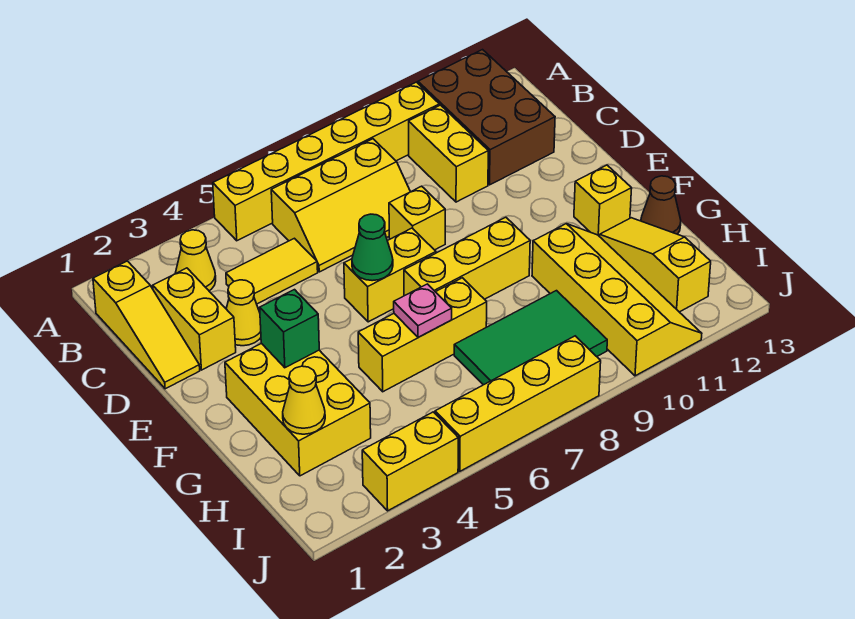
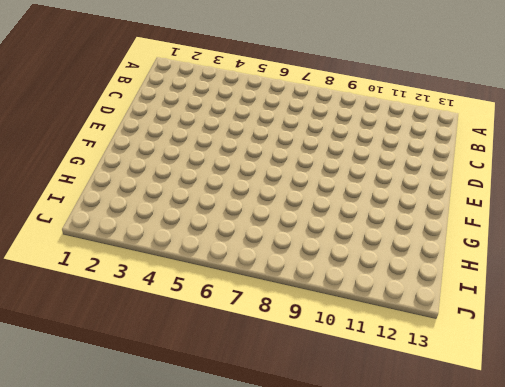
none -> yellow brick A5:A10 level 1
none -> brown brick A11:C12 level 1
none -> yellow slope B1:D1 level 1 top B

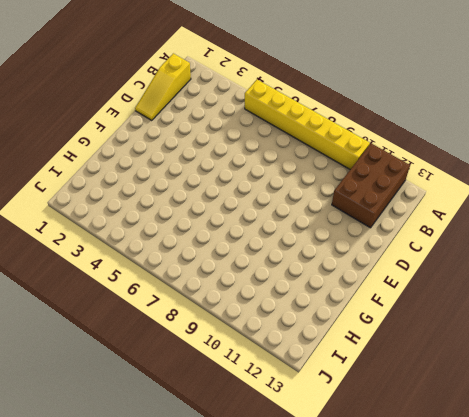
none -> yellow cone B3 level 1
none -> yellow slope B6:C8 level 1 top B
none -> yellow brick B10:C10 level 1

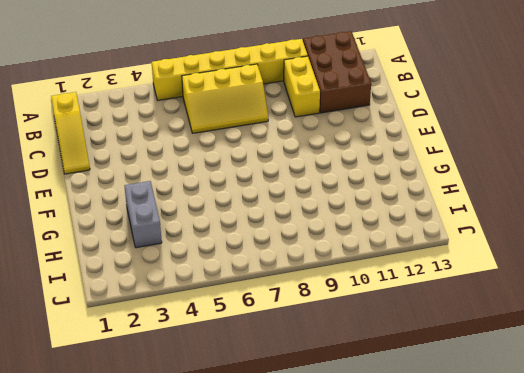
grey brick G3:H3 level 1 -> yellow brick F2:H3 level 1
none -> yellow cone B3 level 1
none -> yellow brick C2:D2 level 1
none -> yellow tile C4:C5 level 1

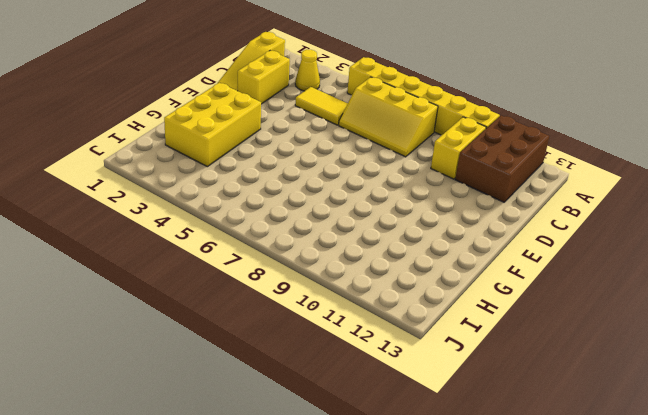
none -> yellow cone D3 level 1
none -> yellow brick D8 level 1
none -> yellow brick E6:E7 level 1

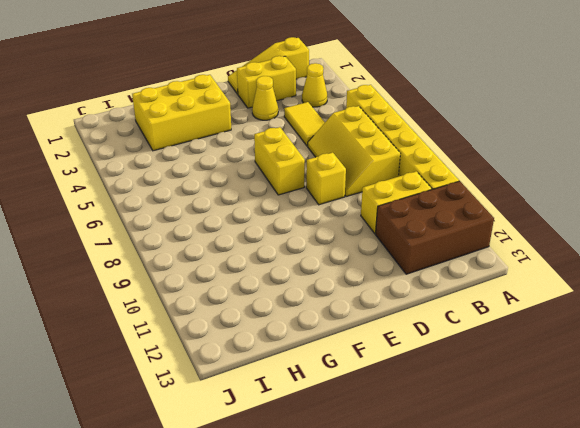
none -> yellow brick F7:F9 level 1
none -> yellow brick F12 level 1
none -> yellow brick G5:G7 level 1

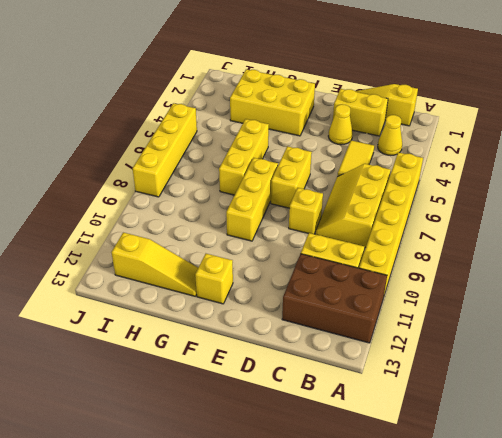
none -> yellow slope G10:J11 level 1 top 10
none -> brown cone G13 level 1
none -> green tile H7:I9 level 1

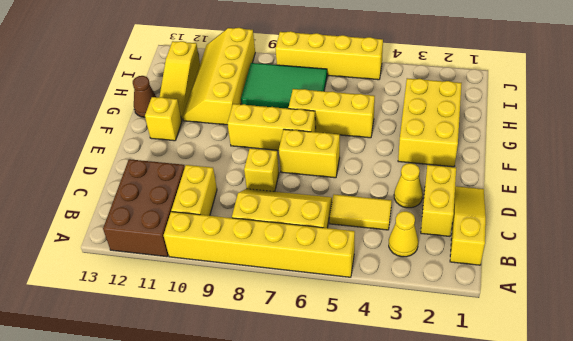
none -> yellow brick J3:J4 level 1
none -> green cone E6 level 2
none -> green brick F3 level 2

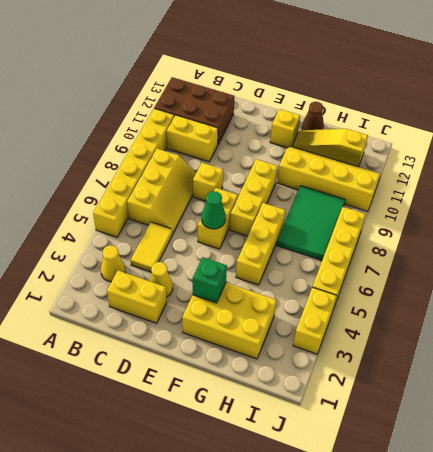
none -> yellow slope B1:D1 level 1 top B
none -> pink plate G6 level 2
none -> yellow cone H2 level 2

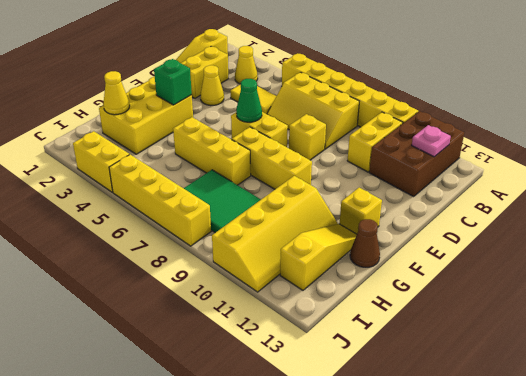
pink plate B12 level 2 -> pink plate G6 level 2

